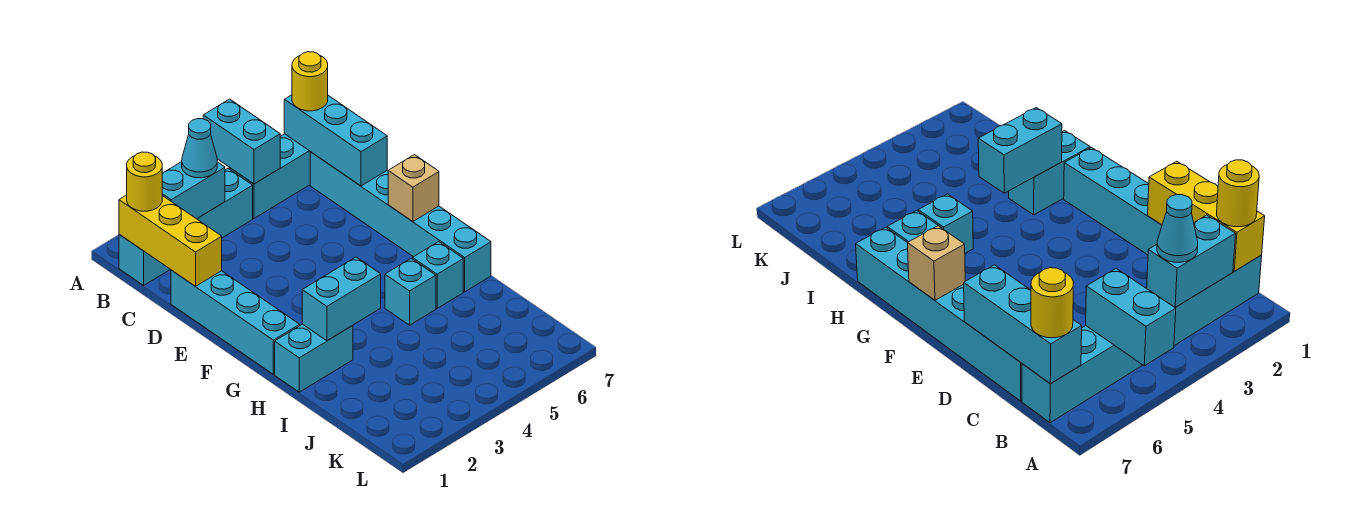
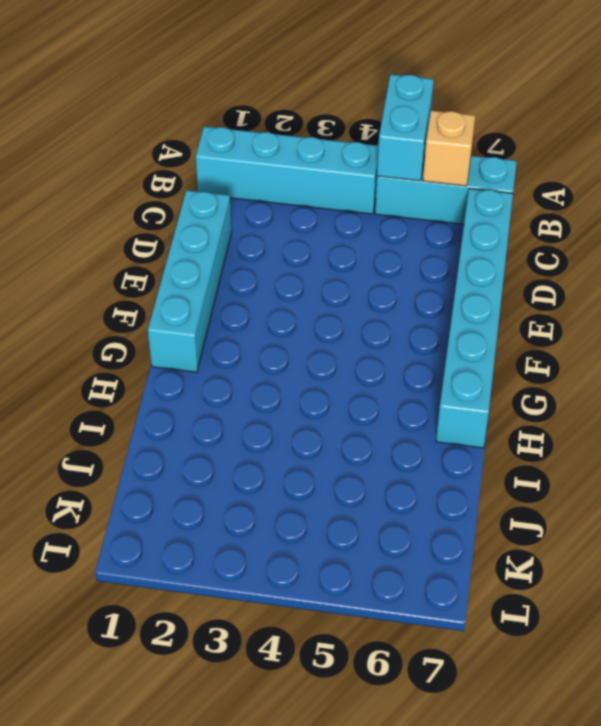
tan brick B6 level 2 -> tan brick F7 level 2
none -> cyan brick H1:H2 level 1
none -> cyan brick H5 level 1
none -> cyan brick H6 level 1

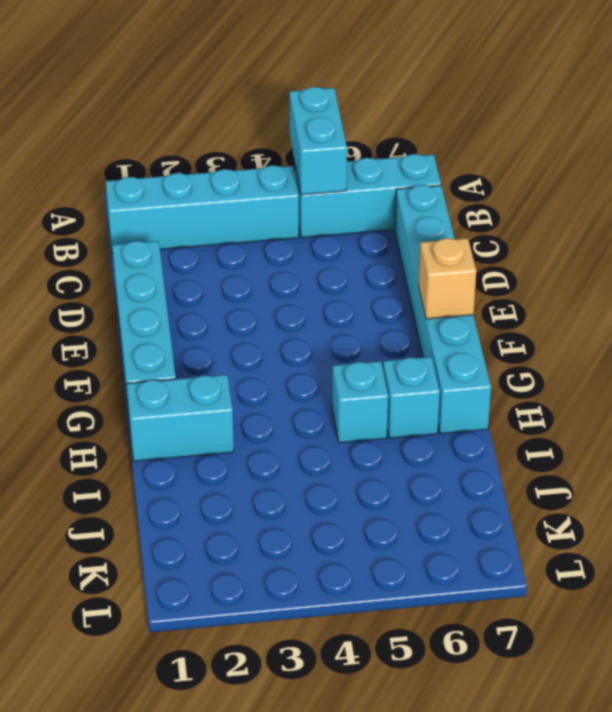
none -> yellow brick B1:D1 level 2
none -> cyan brick B2:B3 level 2
none -> cyan brick B7:D7 level 2

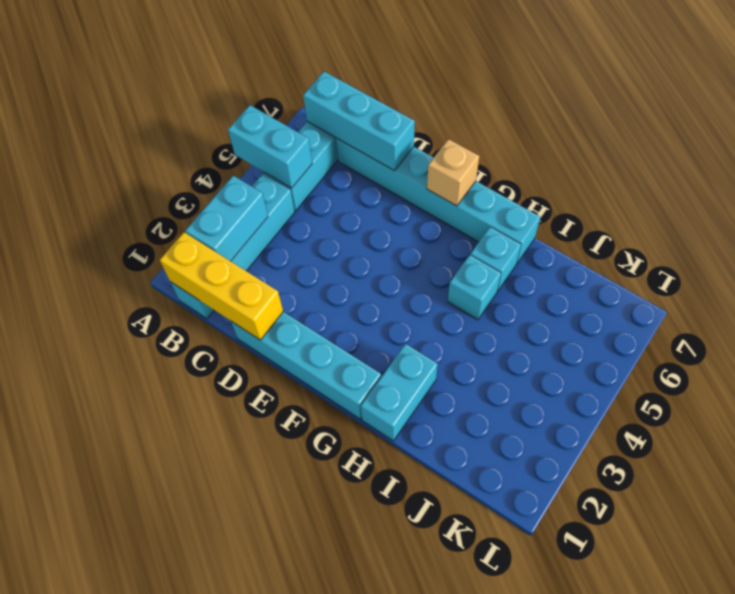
none -> cyan brick H2:H3 level 2
none -> yellow round brick B1 level 3
none -> cyan cone B3 level 3

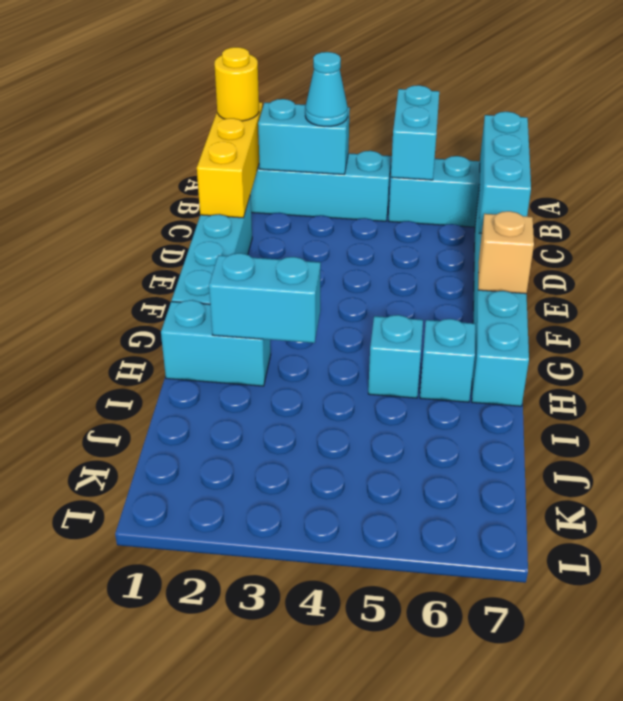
none -> yellow round brick B7 level 3

